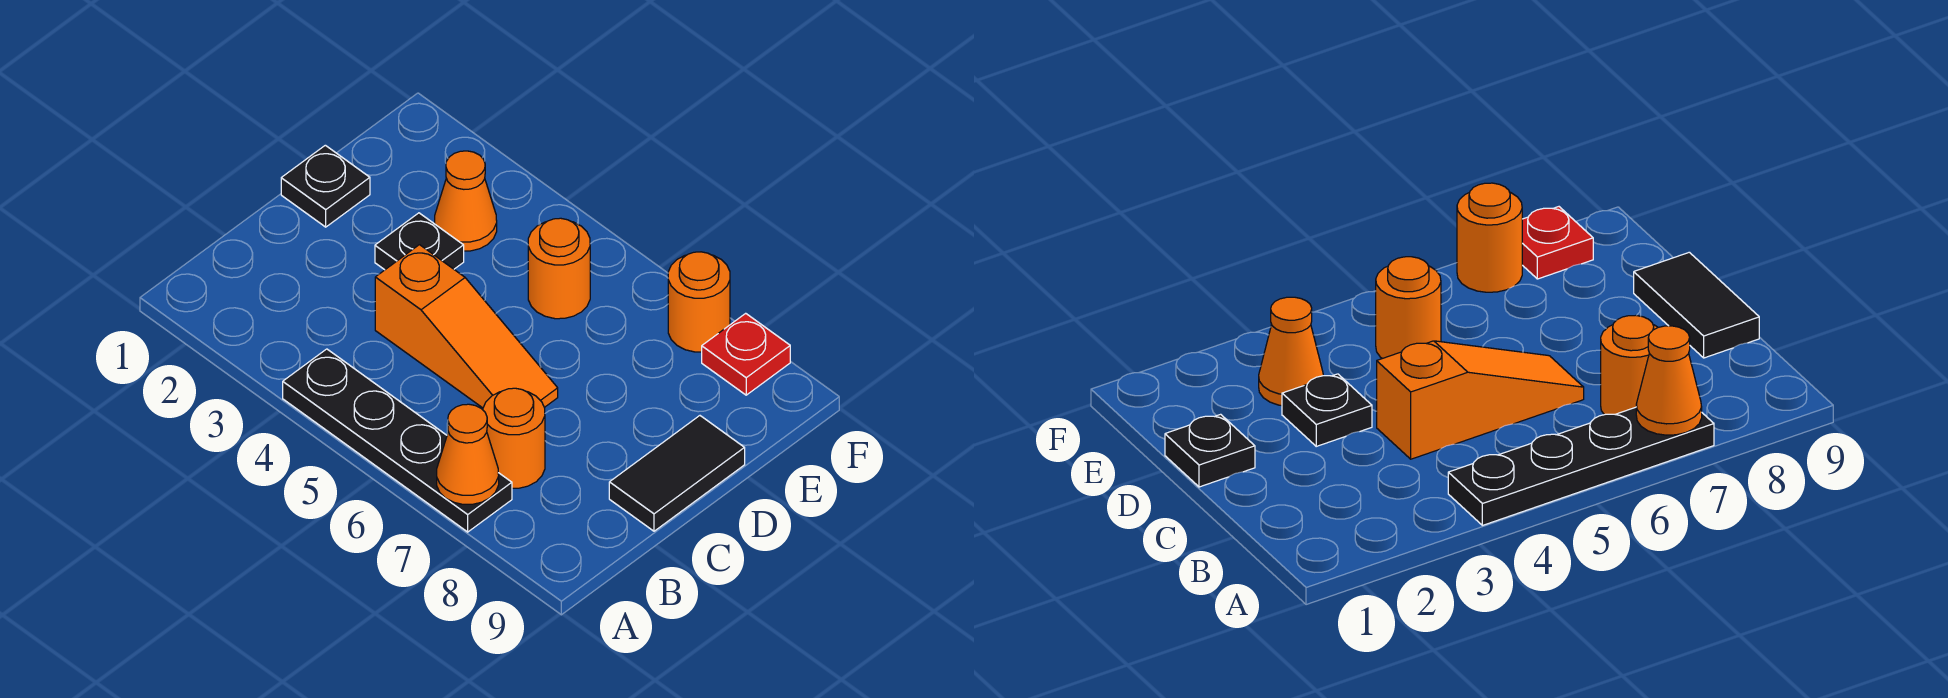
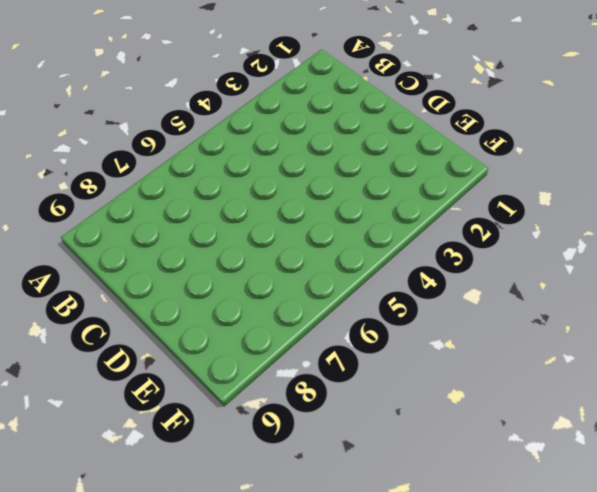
none -> black plate A4:A7 level 1
none -> orange round brick B7 level 1

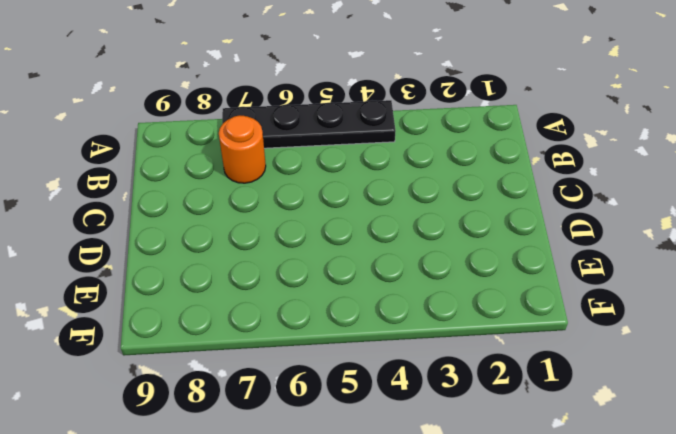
none -> orange slope C4:C6 level 1 top 4
none -> black tile C9:D9 level 1

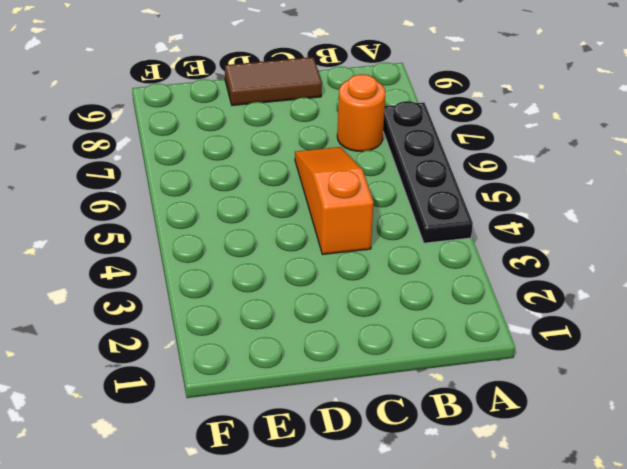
brown tile C9:D9 level 1 -> black tile C9:D9 level 1
none -> black plate D1 level 1
none -> black plate D3 level 1

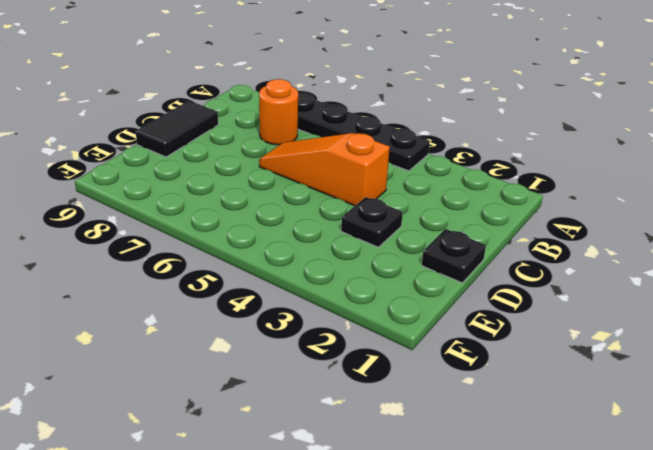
none -> orange cone E3 level 1
none -> orange round brick E5 level 1

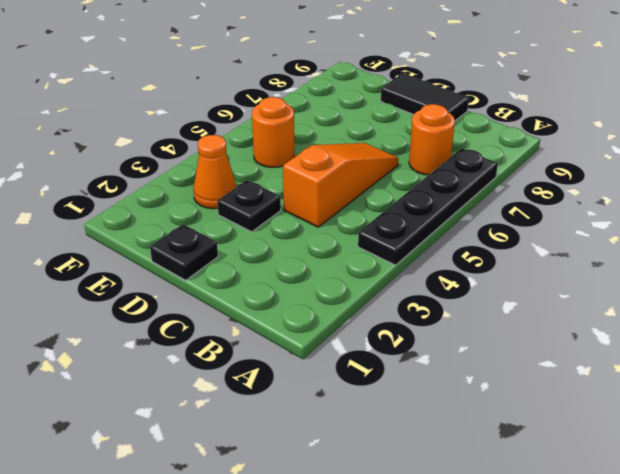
none -> orange round brick F7 level 1
none -> red plate F8 level 1

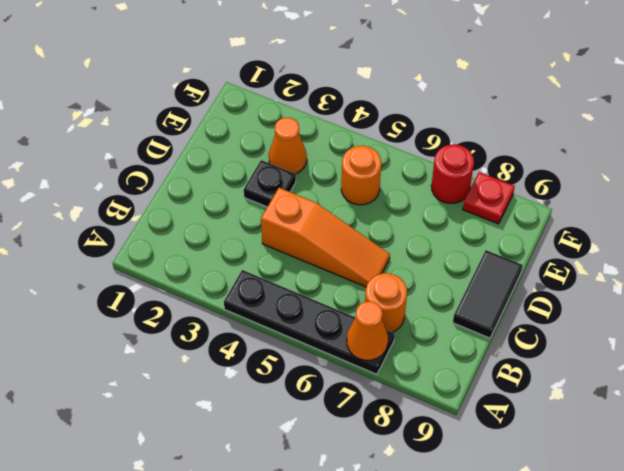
red round brick F7 level 1 -> orange round brick F7 level 1
none -> black plate D1 level 1

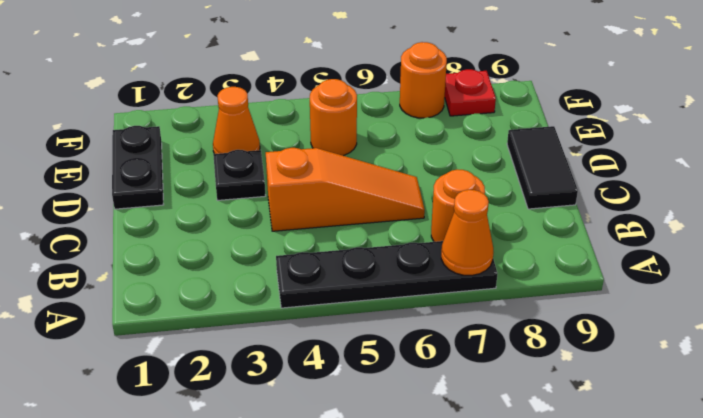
black plate D1:E1 level 1 -> black plate D1 level 1

